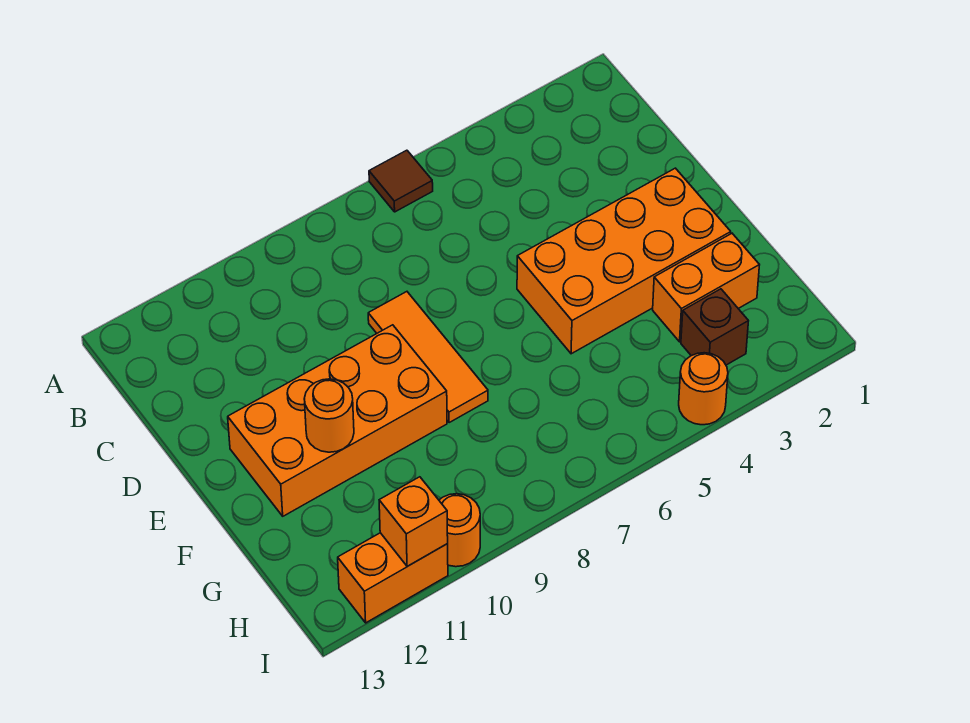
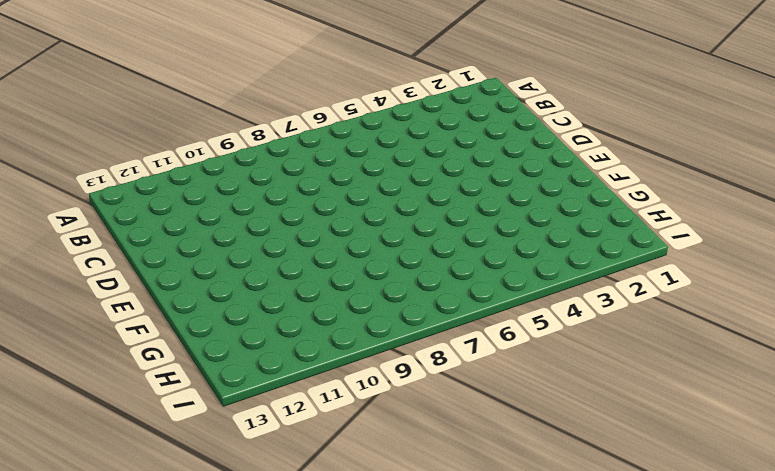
none -> brown tile A6 level 1
none -> orange tile D8:F8 level 1

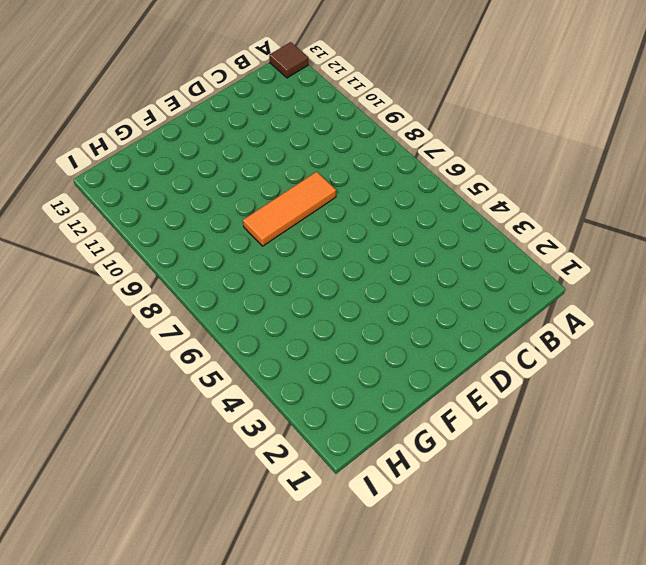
brown tile A13 level 1 -> brown tile A6 level 1
none -> orange brick E2:F5 level 1
none -> orange brick E9:F12 level 1

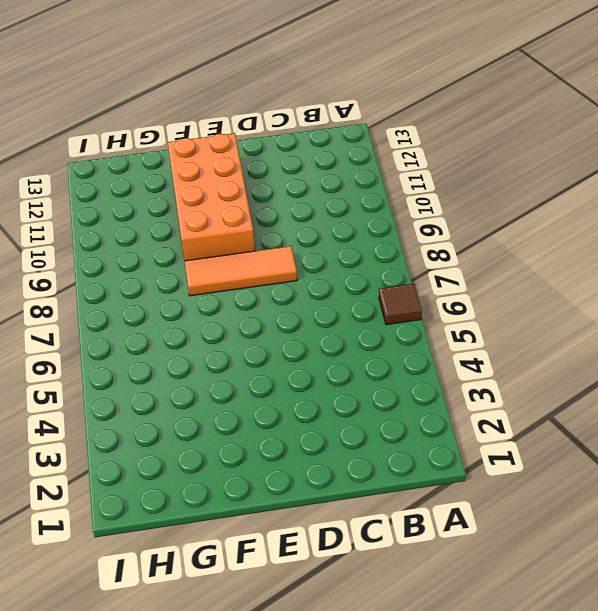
none -> orange brick E2:F5 level 1
none -> orange brick G2:G3 level 1

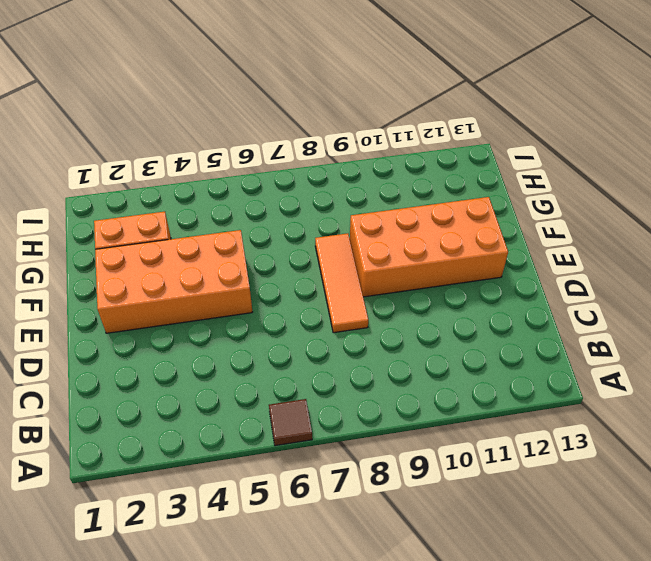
none -> brown brick H3 level 1
none -> orange round brick I4 level 1

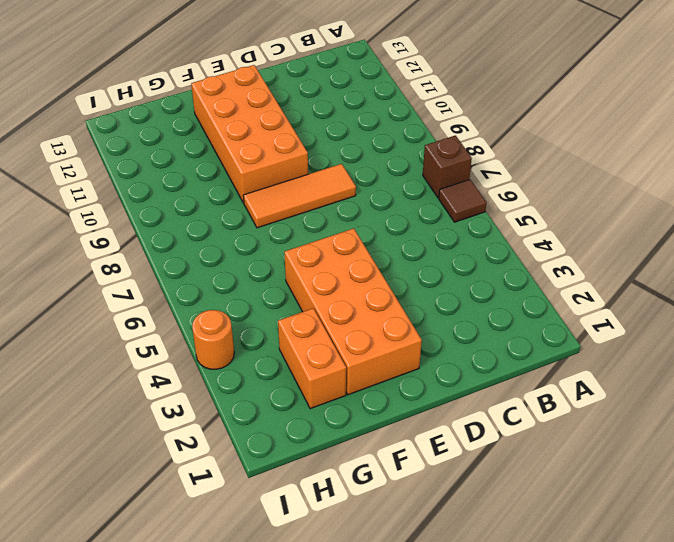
brown brick A7 level 1 -> brown brick H3 level 1
none -> orange round brick I10 level 1
none -> orange brick I11:I12 level 1

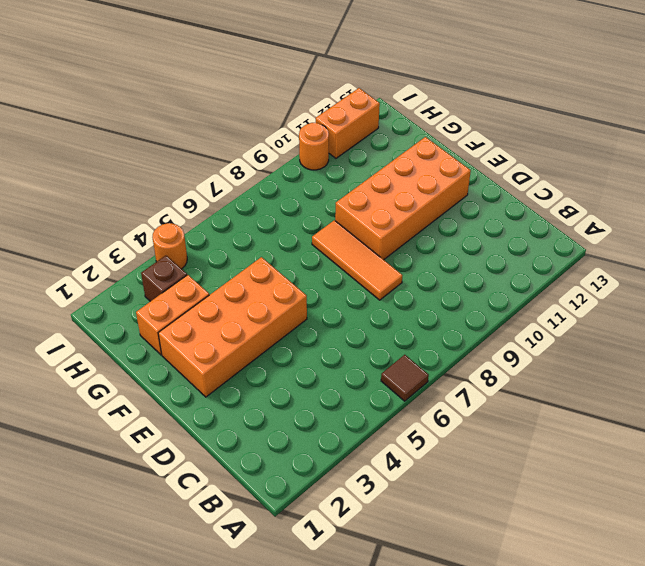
none -> orange round brick F11 level 2
none -> orange brick I11 level 2

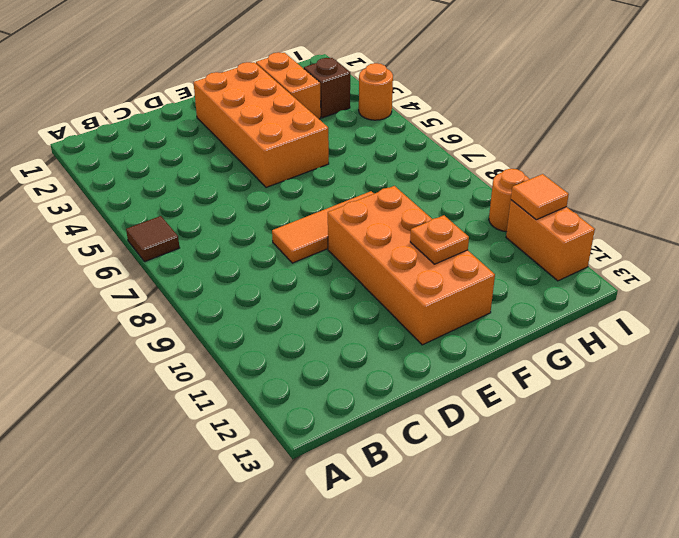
orange plate F11 level 2 -> orange round brick F11 level 2
orange tile I11 level 2 -> orange brick I11 level 2

